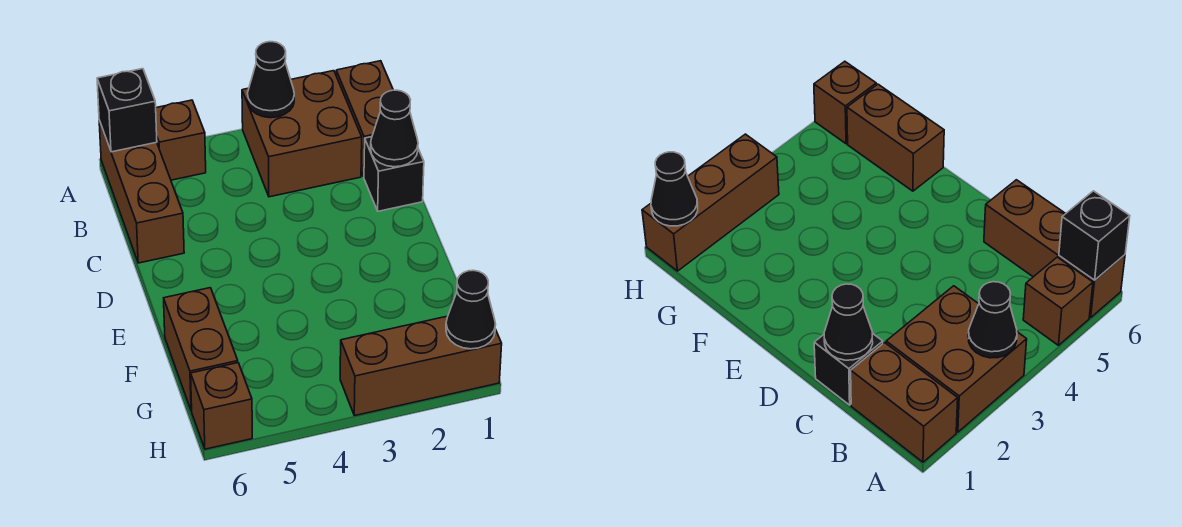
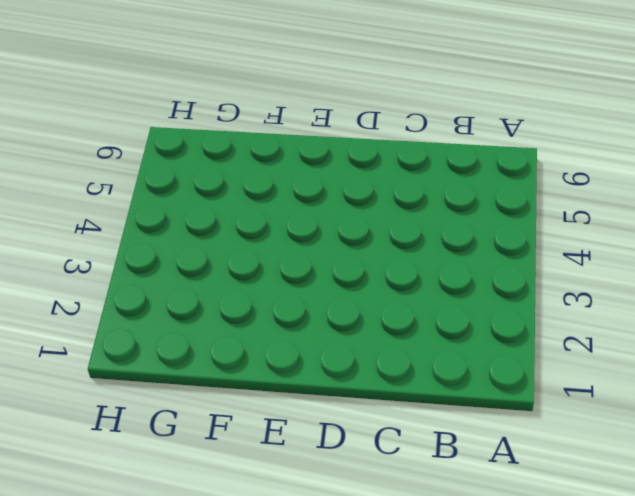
none -> brown brick A1:B1 level 1
none -> brown brick A2:B3 level 1
none -> brown brick A5 level 1

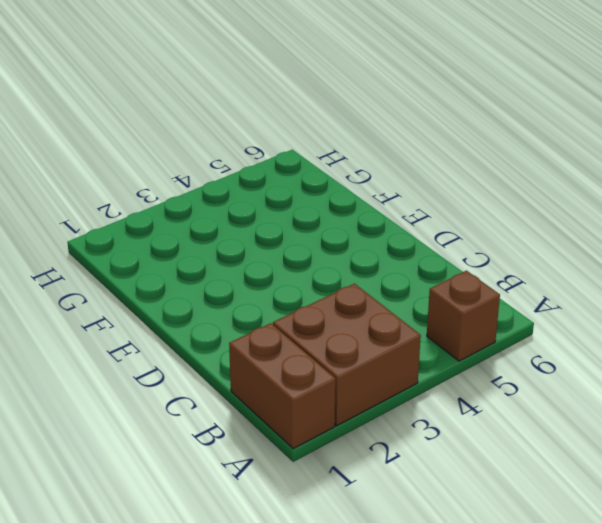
none -> brown brick A6:C6 level 1
none -> black brick C1 level 1
none -> brown brick F6:G6 level 1

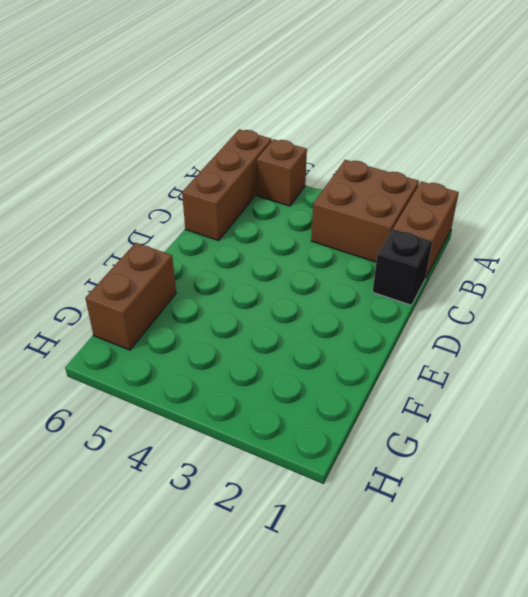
none -> brown brick H1:H3 level 1
none -> brown brick H6 level 1
none -> black cone A3 level 2

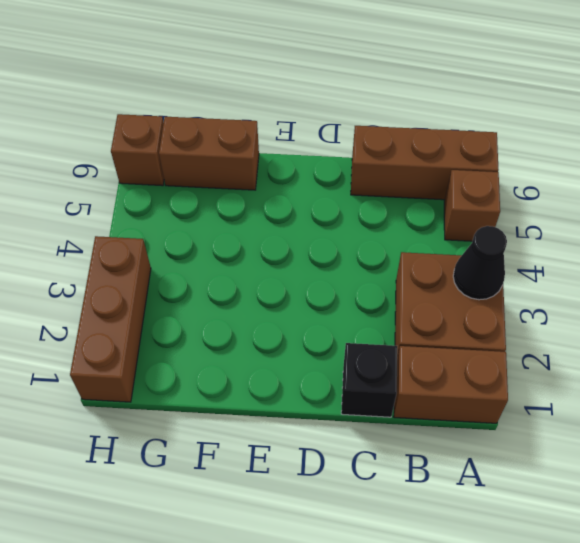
none -> black brick A6 level 2
none -> black cone C1 level 2
none -> black cone H1 level 2

